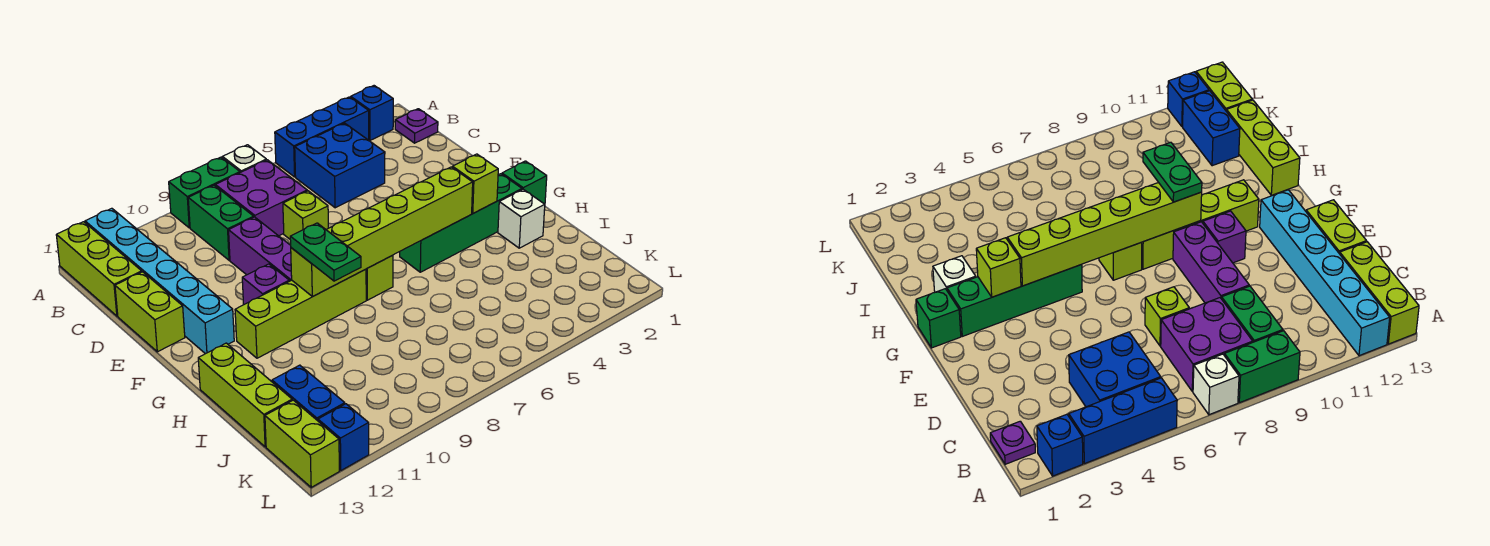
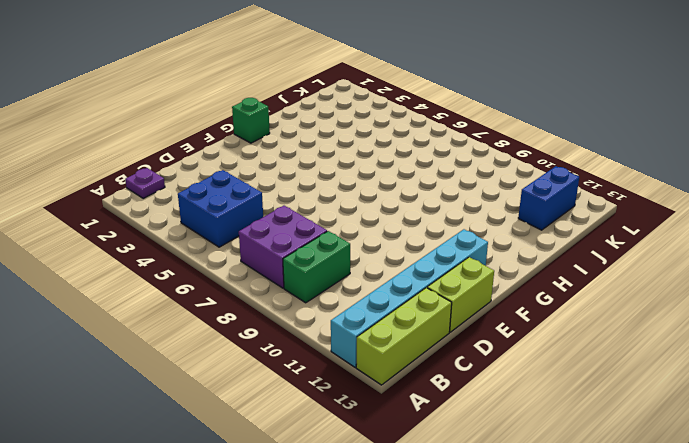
none -> blue brick A2 level 1
none -> blue brick A3:A5 level 1
none -> white brick A7 level 1

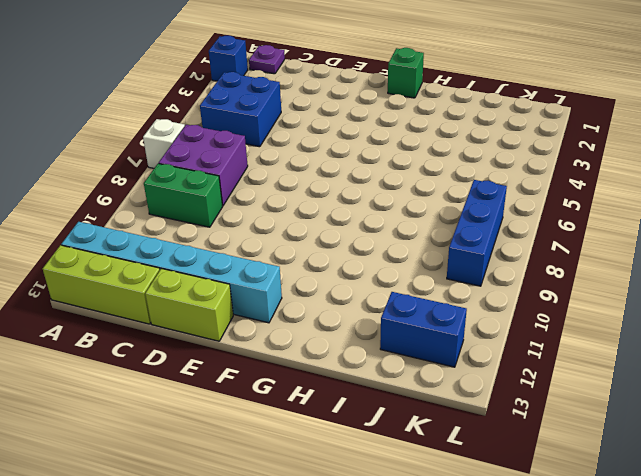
blue brick K7:K9 level 1 -> blue brick A3:A5 level 1
none -> green brick A8:A9 level 1
none -> lime brick D7 level 1
none -> purple brick D9:F9 level 1

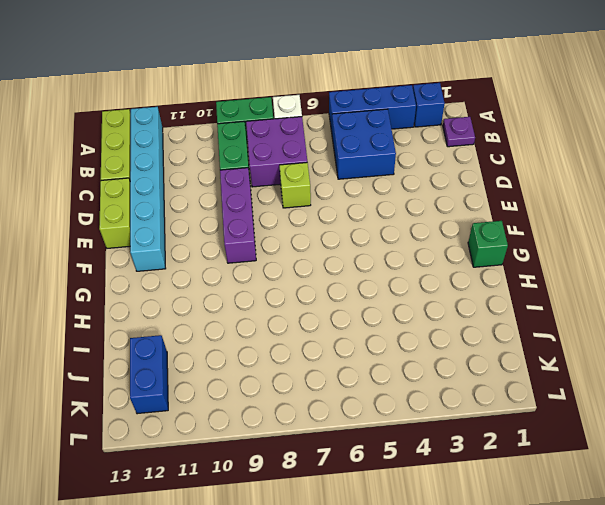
none -> purple brick F10 level 1
none -> green brick G2:G5 level 1
none -> lime brick G7 level 1

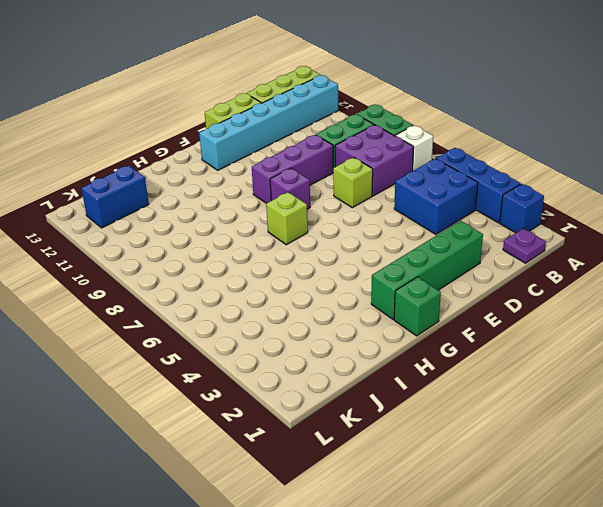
green brick D2:G2 level 1 -> green brick G2:G5 level 1
purple brick F8 level 1 -> purple brick F10 level 1
none -> lime brick G8:G11 level 1
none -> white brick H2 level 1
none -> lime brick H13:J13 level 1

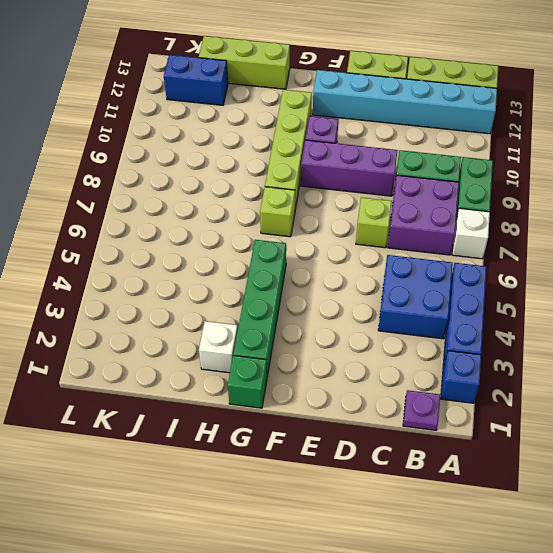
none -> lime brick K13:L13 level 1
none -> blue brick L12 level 1
none -> lime brick G3 level 2

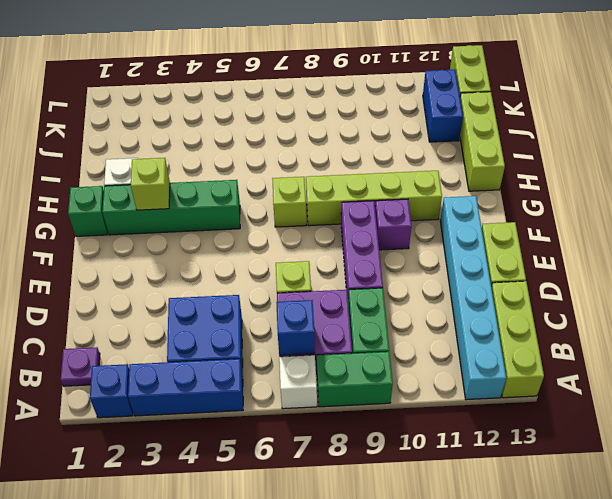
blue brick B7 level 2 -> blue brick L12 level 1
none -> lime brick G4:G9 level 2
none -> green plate G9:H9 level 3

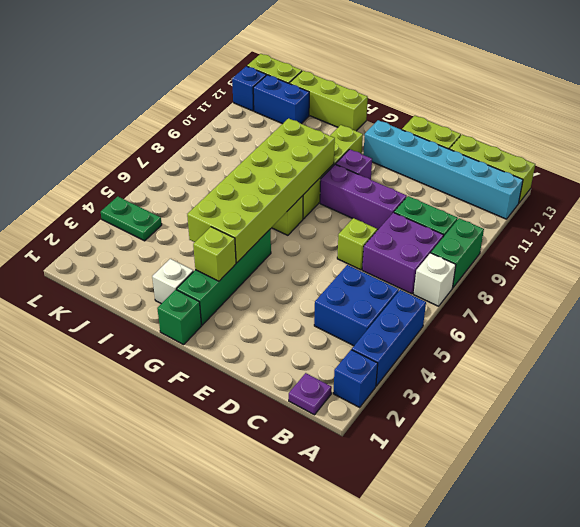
lime brick G4:H9 level 2 -> lime brick G4:G9 level 2
green plate K4:L4 level 1 -> green plate G9:H9 level 3

